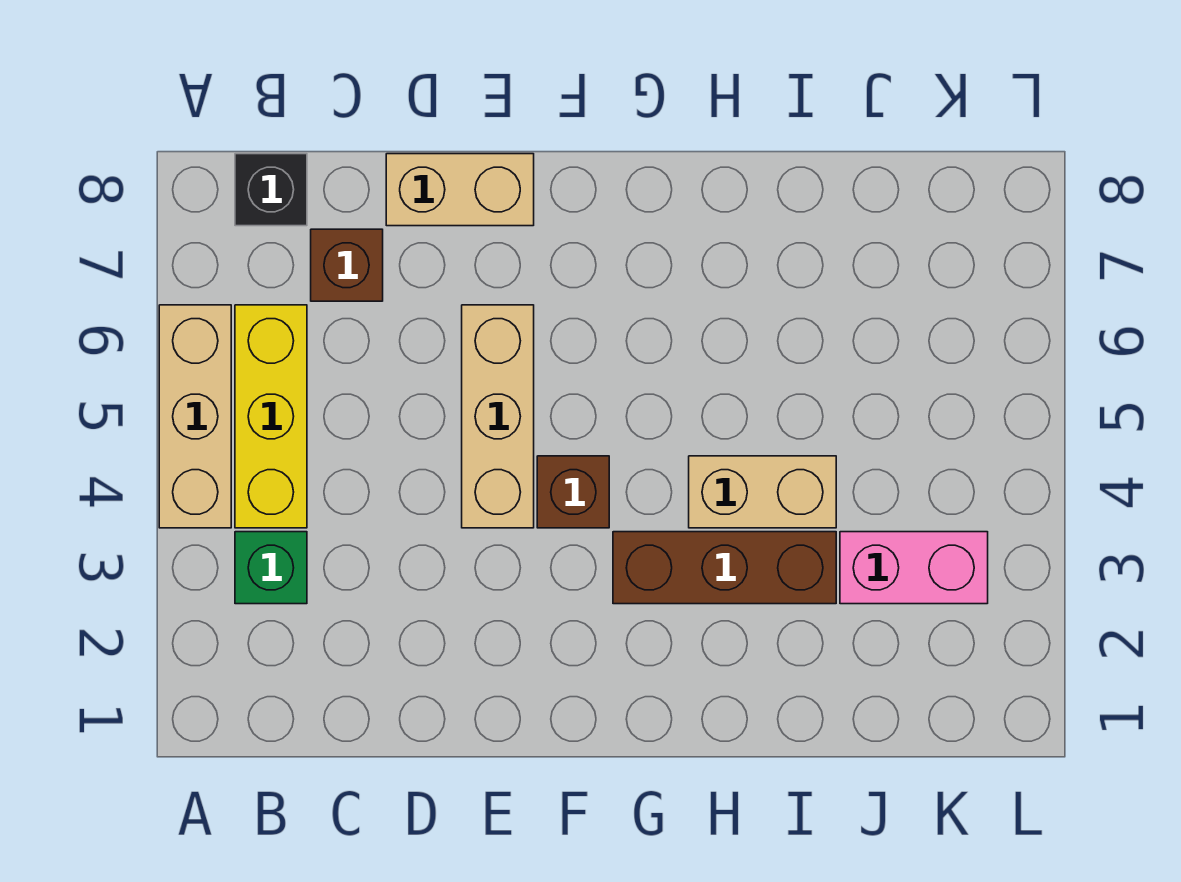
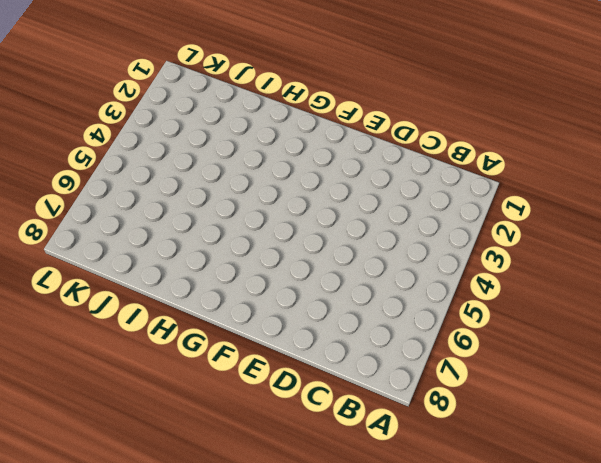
none -> tan brick A4:A6 level 1
none -> green brick B3 level 1

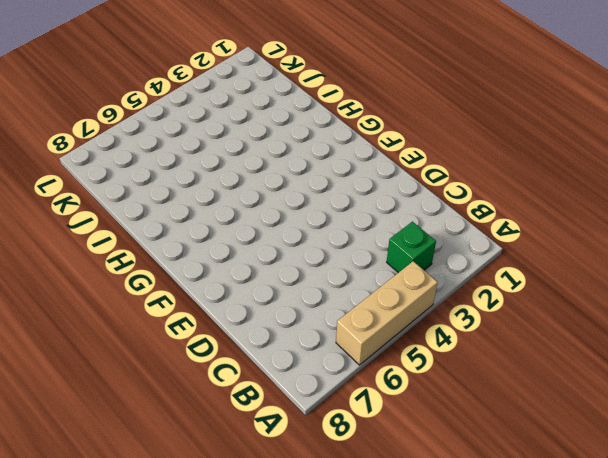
none -> yellow brick B4:B6 level 1
none -> black brick B8 level 1

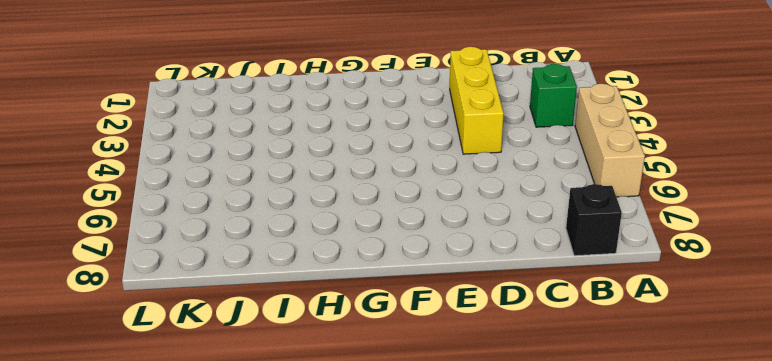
yellow brick D2:D4 level 1 -> yellow brick B4:B6 level 1
none -> brown brick C7 level 1
none -> tan brick D8:E8 level 1

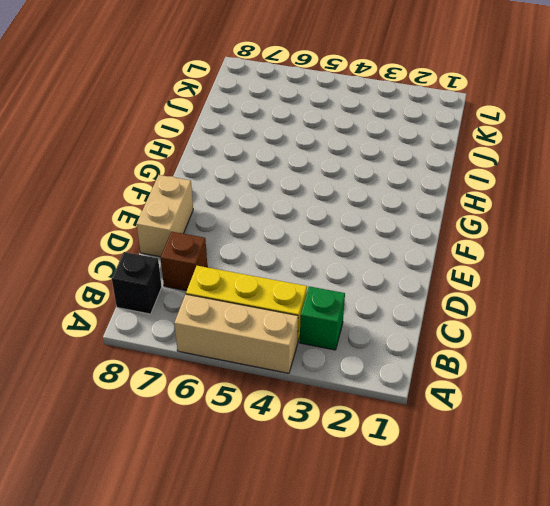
none -> tan brick E4:E6 level 1
none -> brown brick F4 level 1

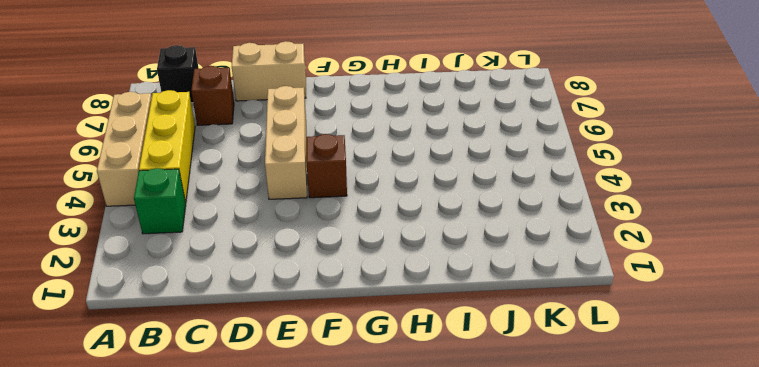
none -> brown brick G3:I3 level 1
none -> tan brick H4:I4 level 1

